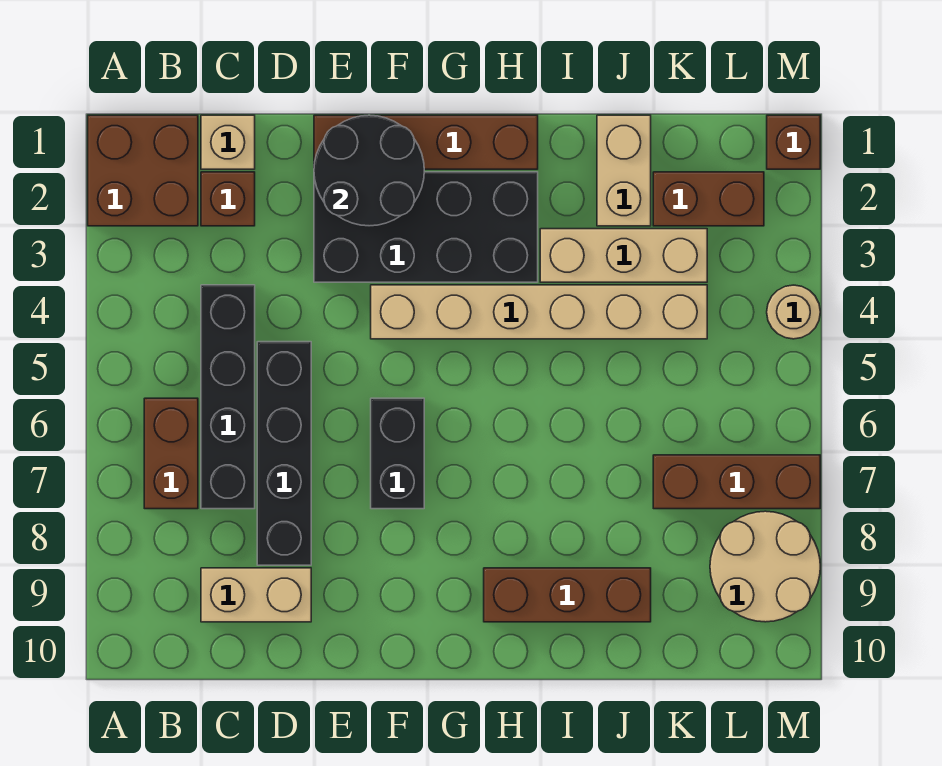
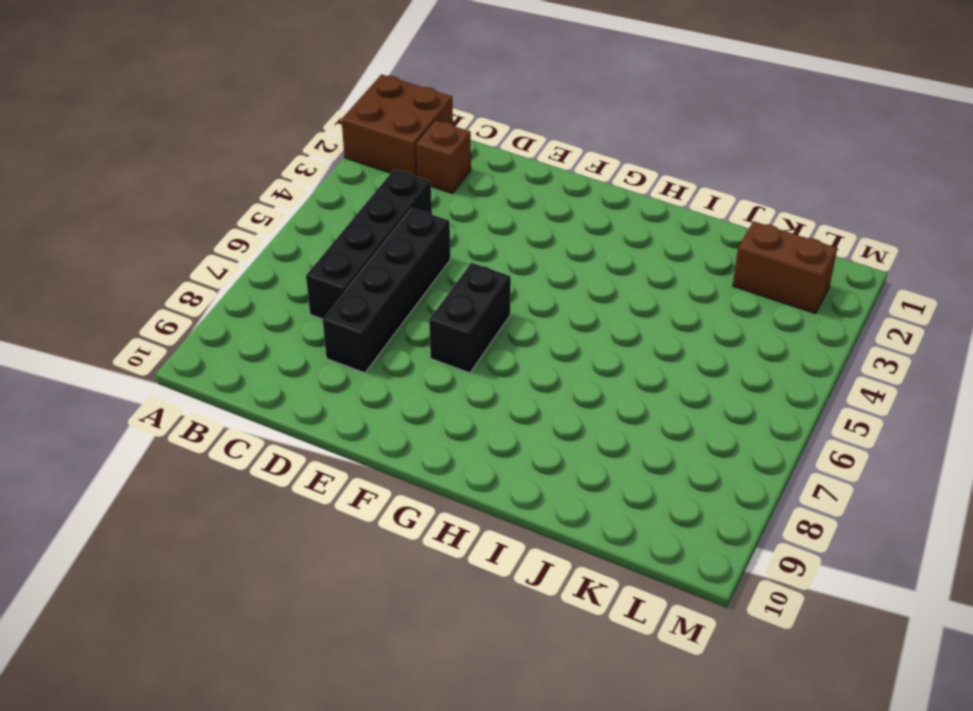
none -> brown brick B6:B7 level 1
none -> tan brick C1 level 1
none -> tan brick C9:D9 level 1

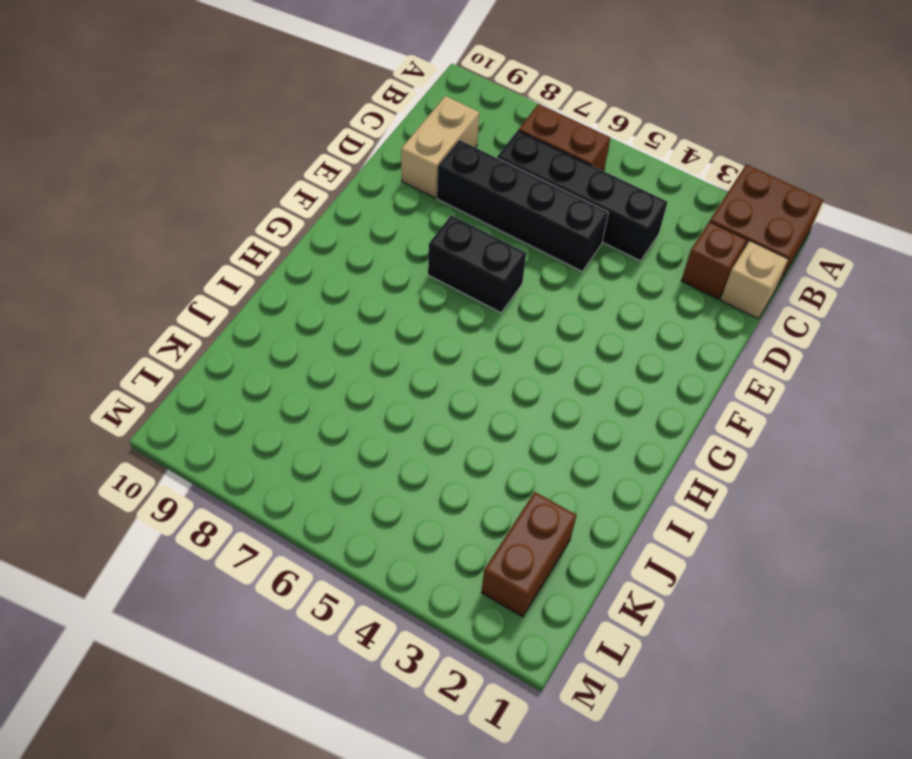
none -> brown brick E1:H1 level 1
none -> black brick E2:H3 level 1
none -> tan brick F4:K4 level 1

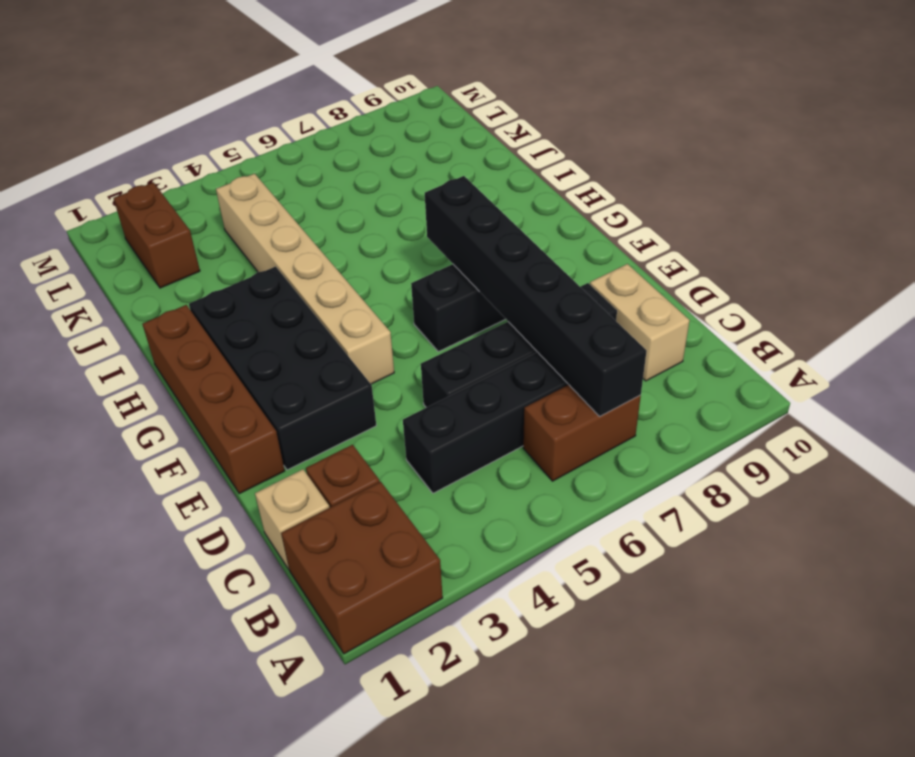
black brick B7:G7 level 2 -> none
none -> brown brick H9:J9 level 1
none -> tan brick I3:K3 level 1
none -> tan brick J1:J2 level 1

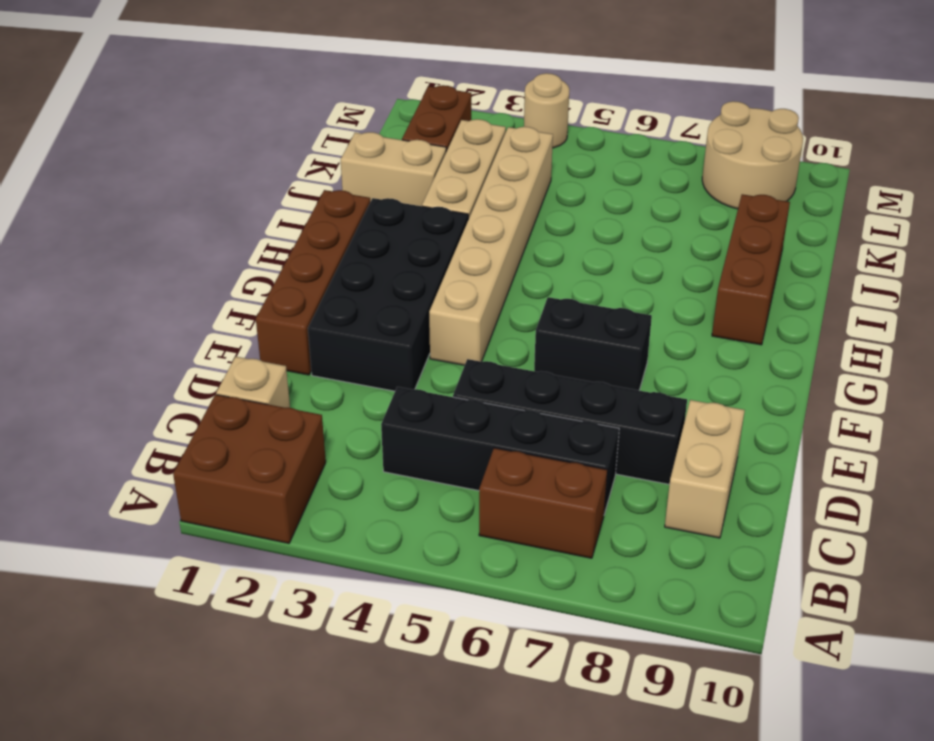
none -> brown brick C2 level 1
none -> brown brick K7:M7 level 1
none -> brown brick M1 level 1

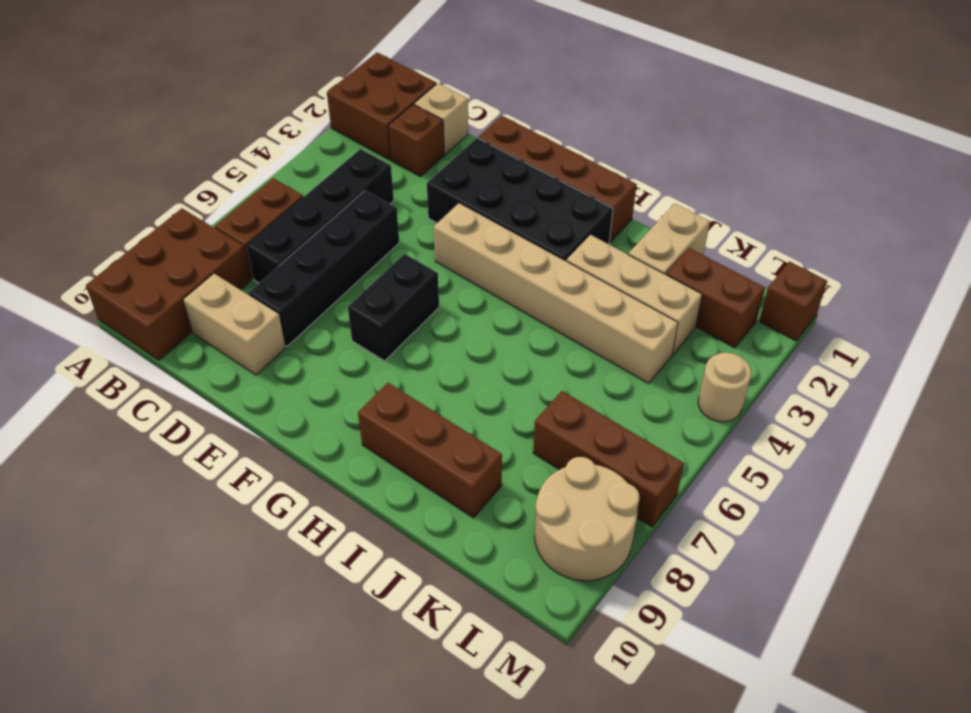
brown brick A8:B10 level 1 -> none
none -> black round brick E1:F2 level 2

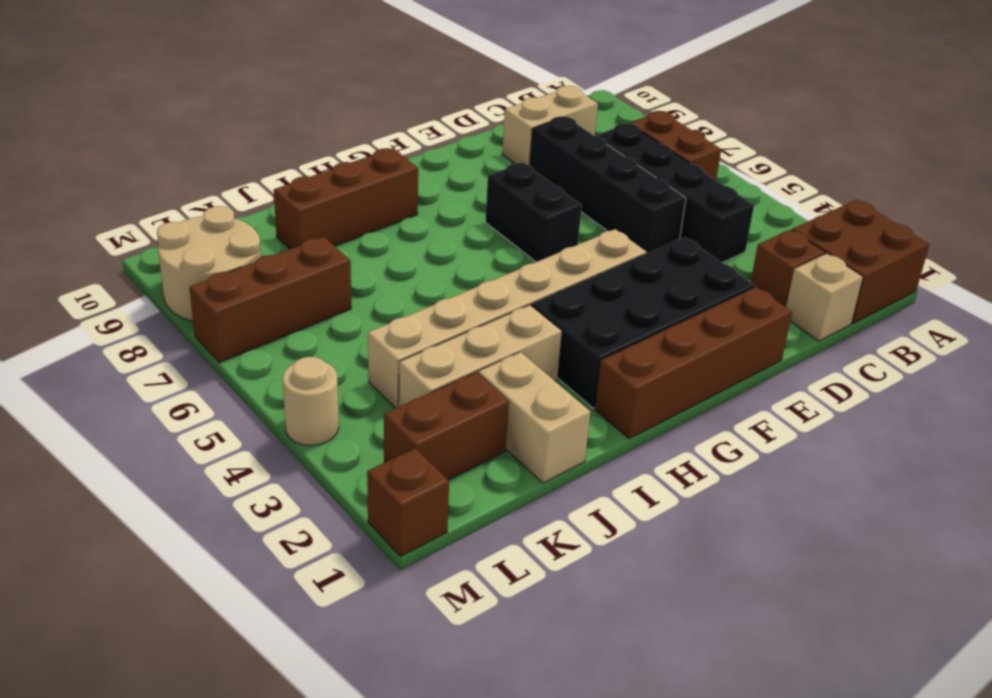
none -> black round brick E1:F2 level 2

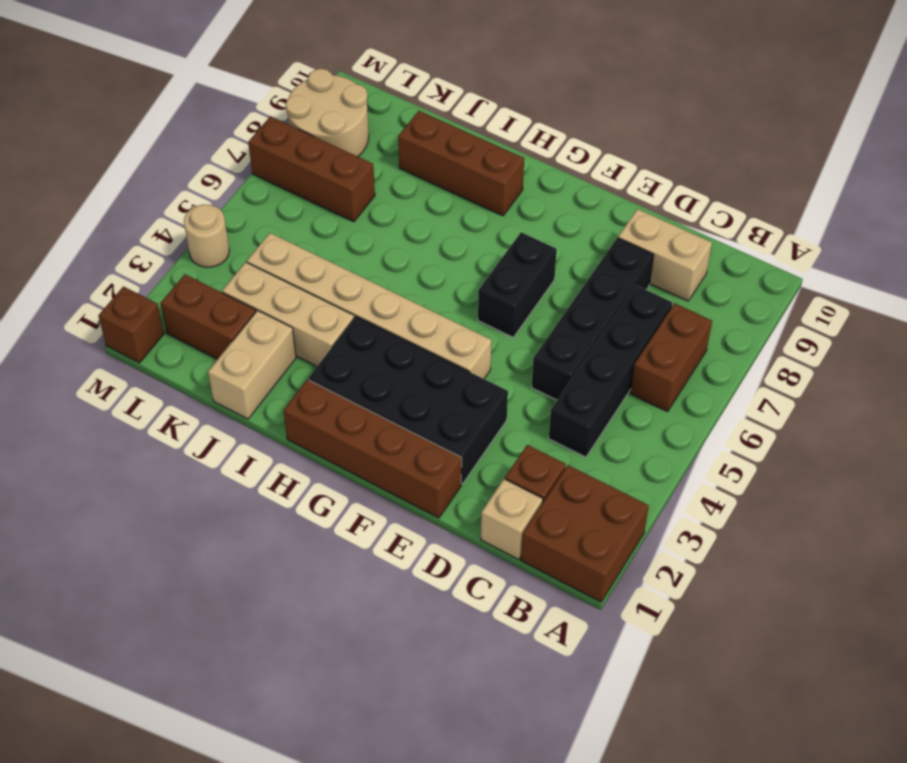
none -> black round brick E1:F2 level 2

